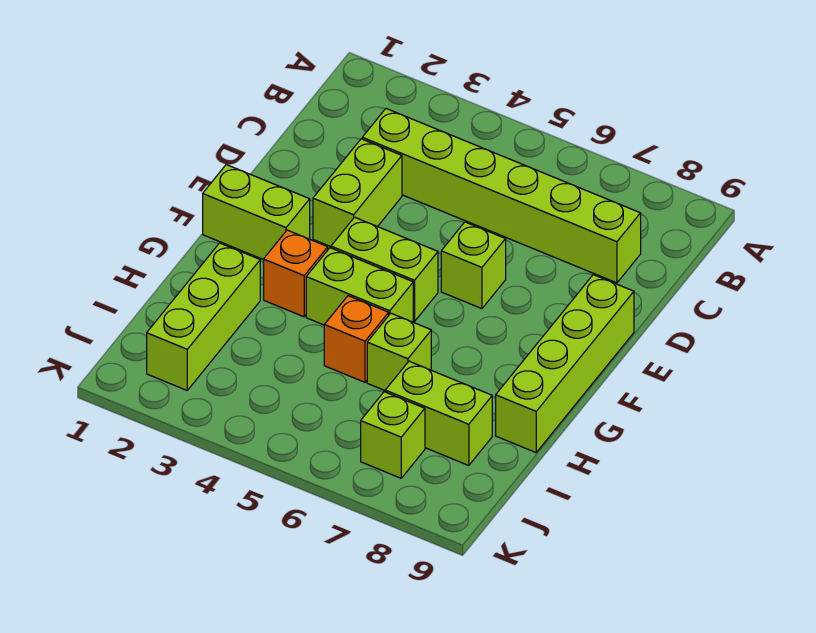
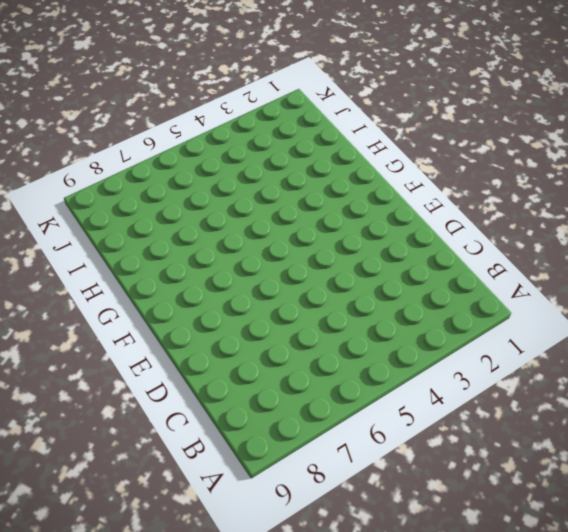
none -> lime brick C3:C8 level 1
none -> lime brick D3:E3 level 1
none -> lime brick E6 level 1

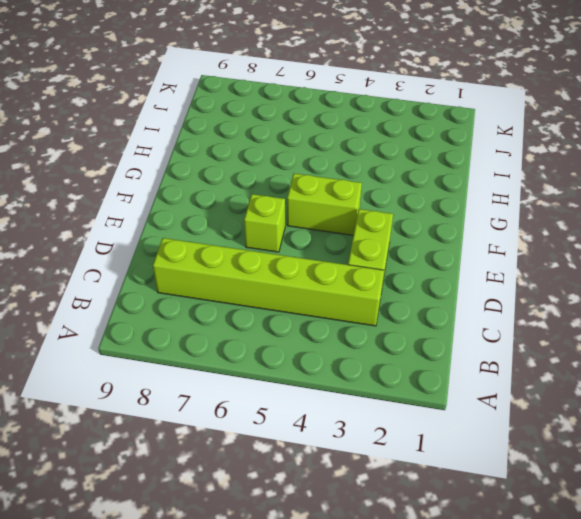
none -> lime brick E9:H9 level 1
none -> lime brick F1:F2 level 1
none -> orange brick G3 level 1

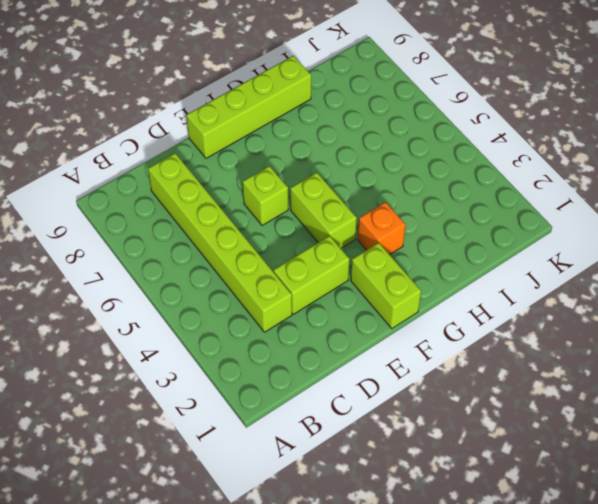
none -> lime brick G4:G5 level 1
none -> lime brick H2:J2 level 1
none -> orange brick H5 level 1

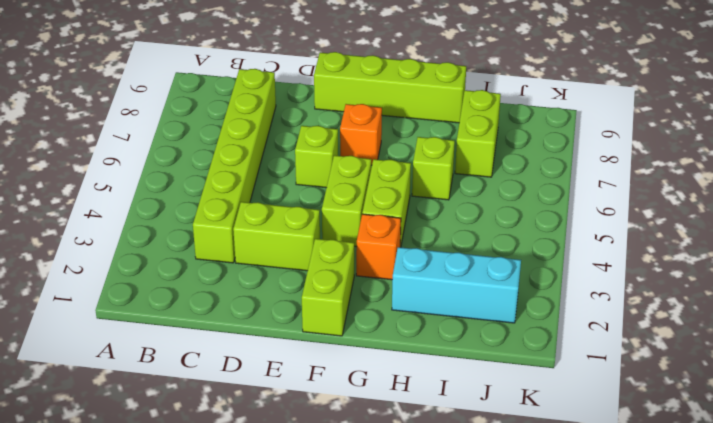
orange brick F7 level 1 -> orange brick H5 level 1
cyan brick H2:J2 level 1 -> lime brick H2:J2 level 1
none -> lime brick J7 level 1

